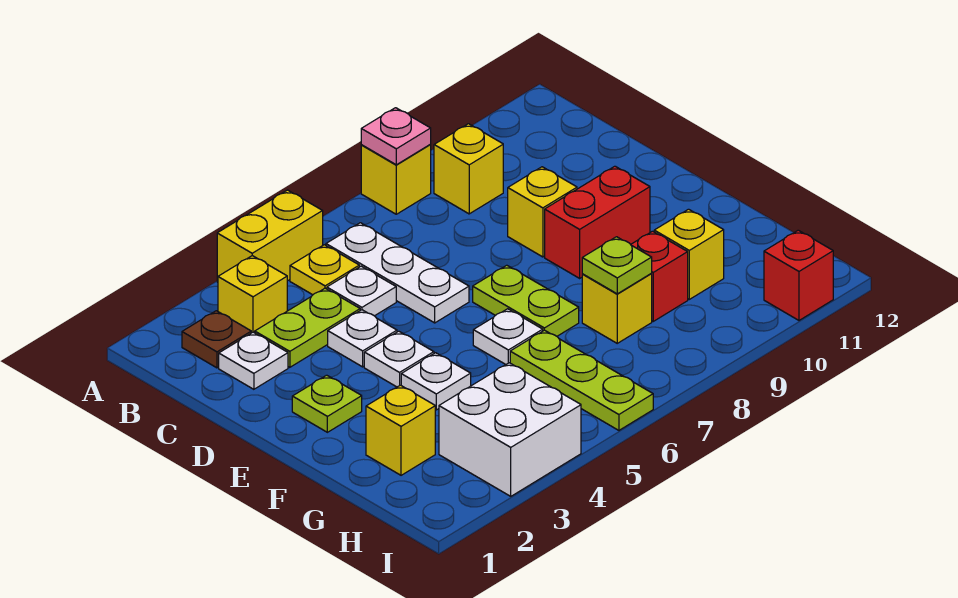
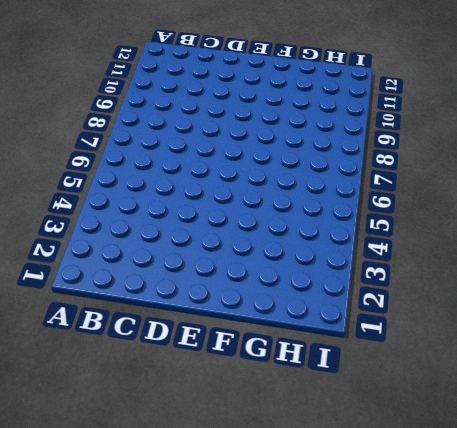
none -> yellow brick A4:A5 level 1
none -> yellow brick A8 level 1
none -> brown plate B2 level 1

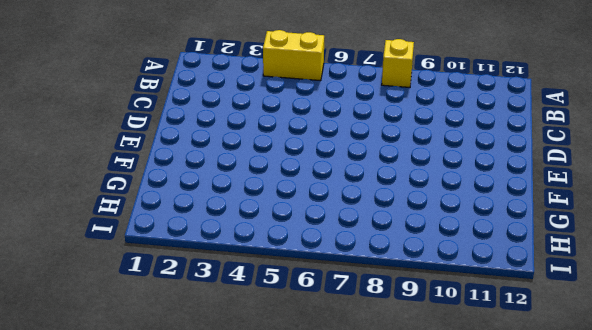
none -> brown plate B2 level 1
none -> yellow brick B3 level 1
none -> yellow plate B5 level 1

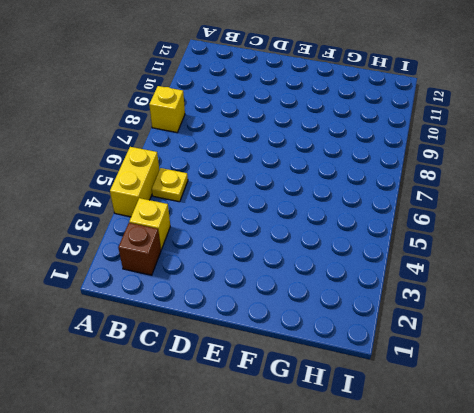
brown brick B2 level 1 -> brown plate B2 level 1
none -> white plate B6:D6 level 1
none -> yellow brick B9 level 1
none -> white plate C2 level 1

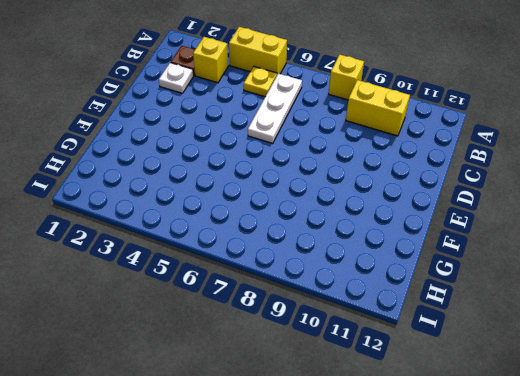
yellow brick B9:B10 level 1 -> yellow brick B9 level 1
none -> lime plate C3:C4 level 1
none -> white plate C5 level 1
none -> white plate D4 level 1

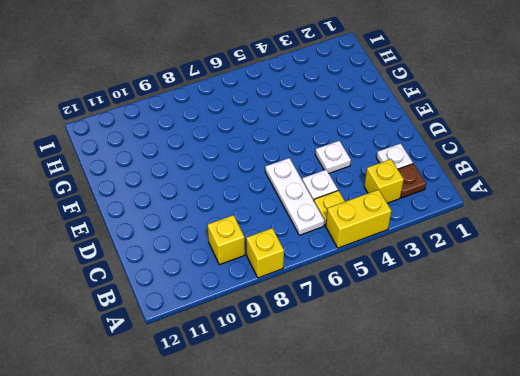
none -> lime plate C3:C4 level 1
none -> yellow brick D9 level 1
none -> lime plate E2 level 1

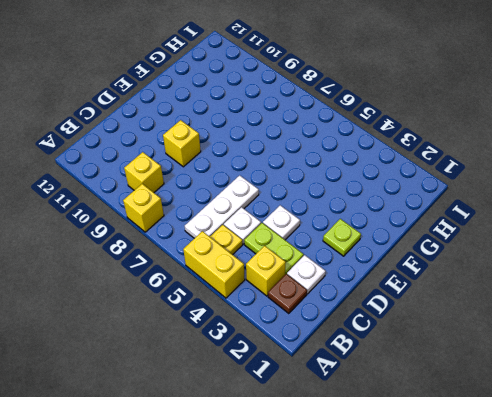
none -> white plate E4 level 1
none -> lime plate E7:F7 level 1
none -> red brick E9:E10 level 1

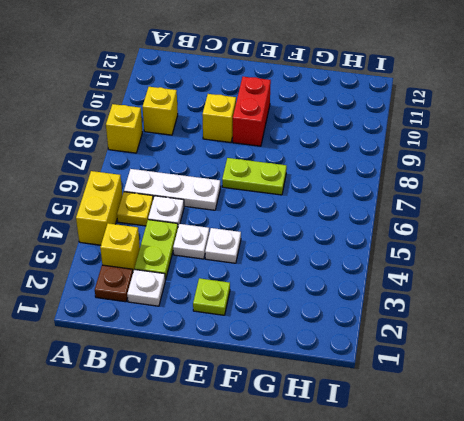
none -> white plate F4 level 1
none -> white plate F6 level 1
none -> yellow brick G2 level 1

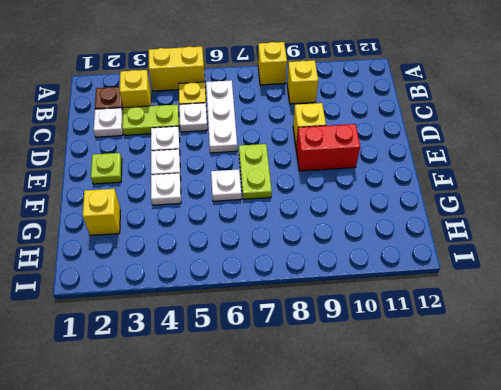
none -> lime plate G6:I6 level 1
none -> yellow brick G8 level 1
none -> red brick G9 level 1

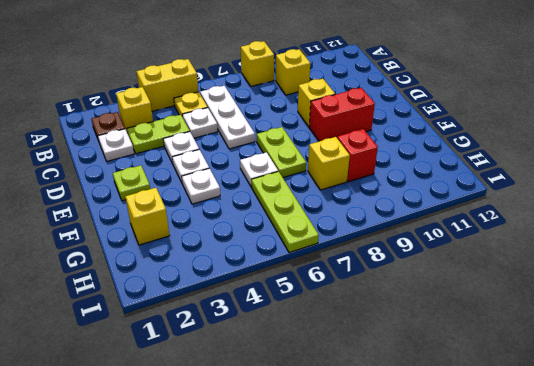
none -> yellow brick G10 level 1
none -> white brick H3:I4 level 1
none -> red brick I11 level 1

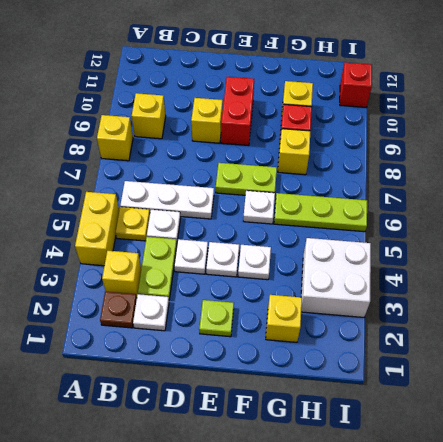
none -> pink plate A8 level 2
none -> lime plate G8 level 2

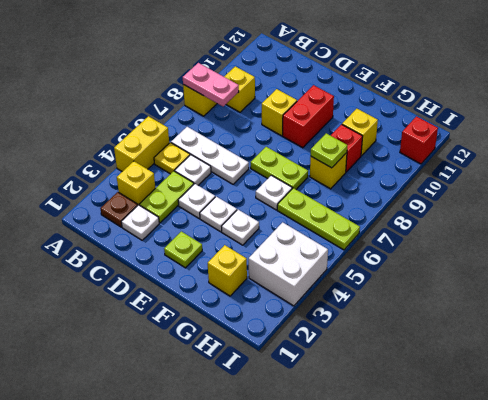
pink plate A8:B8 level 2 -> pink plate A8 level 2

